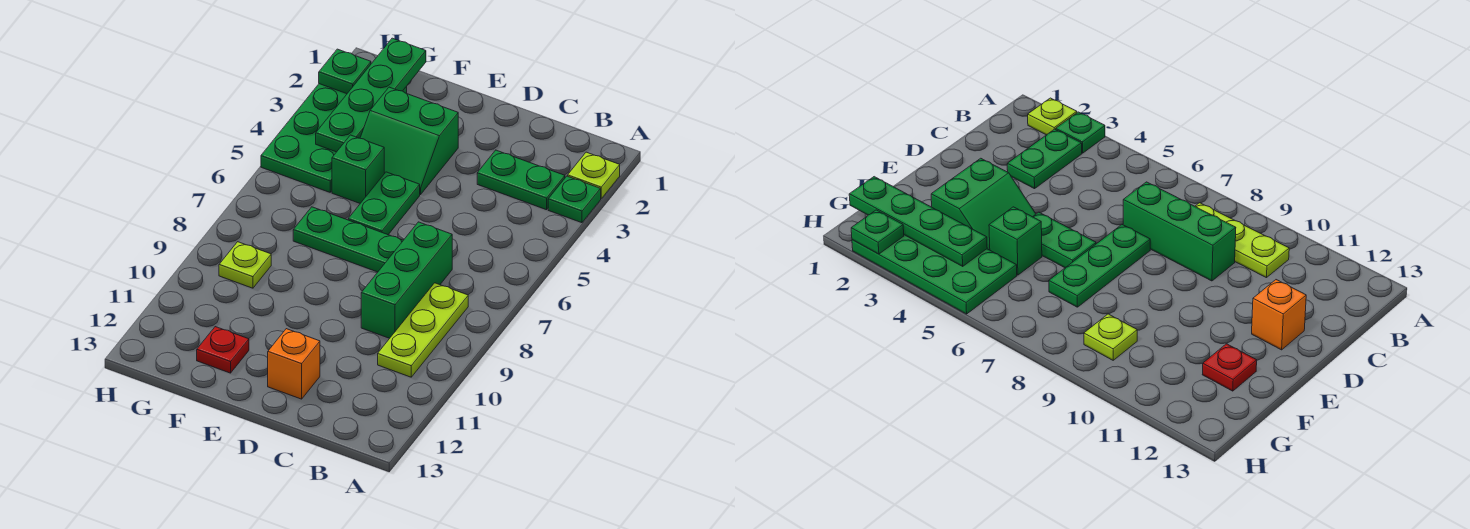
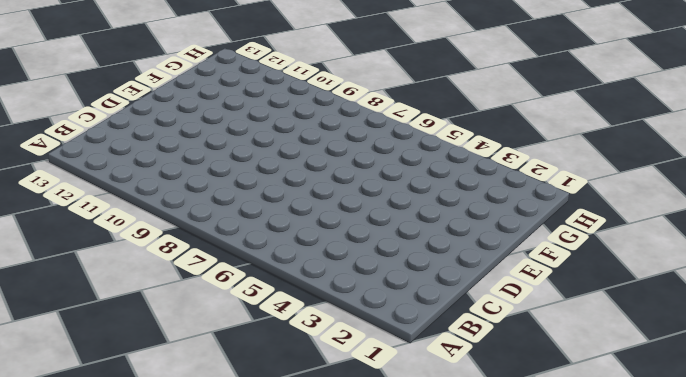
none -> lime plate A2 level 1
none -> green plate A3 level 1
none -> green plate B3:C3 level 1

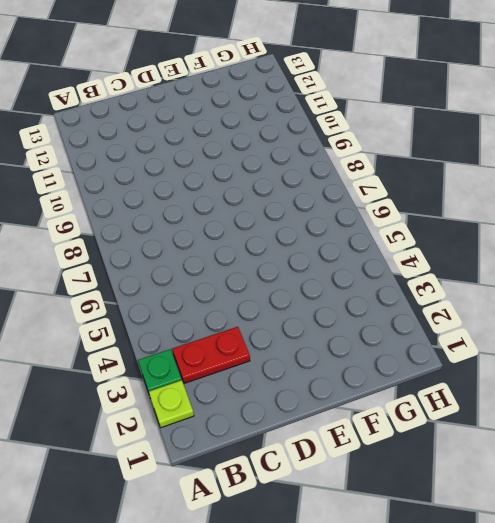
red plate B3:C3 level 1 -> green plate B3:C3 level 1
none -> lime plate B8:B10 level 1
none -> green brick C7:C9 level 1
none -> green plate D7:F7 level 1

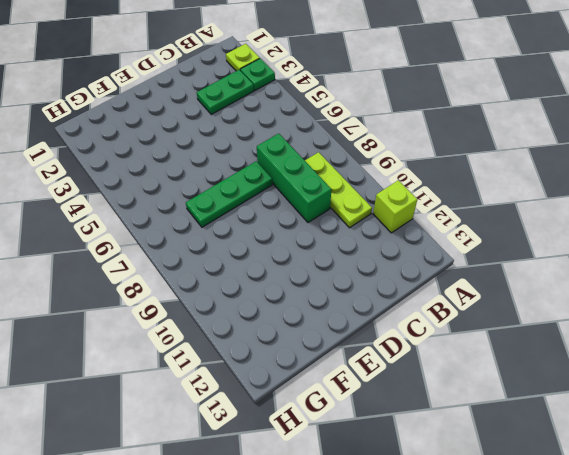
lime brick A11 level 1 -> none
none -> orange brick D12 level 1
none -> green slope E3:F4 level 1 top 3
none -> green plate E5:E6 level 1

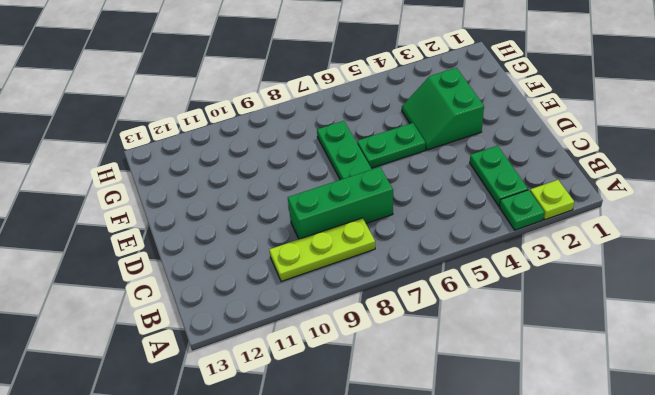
none -> orange brick D12 level 1
none -> green brick F5 level 1
none -> red plate F12 level 1

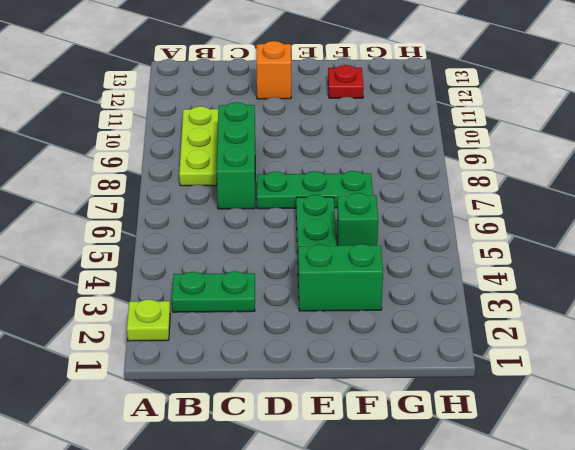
none -> green plate A3 level 1
none -> green plate G2:H5 level 1
none -> lime plate G9 level 1

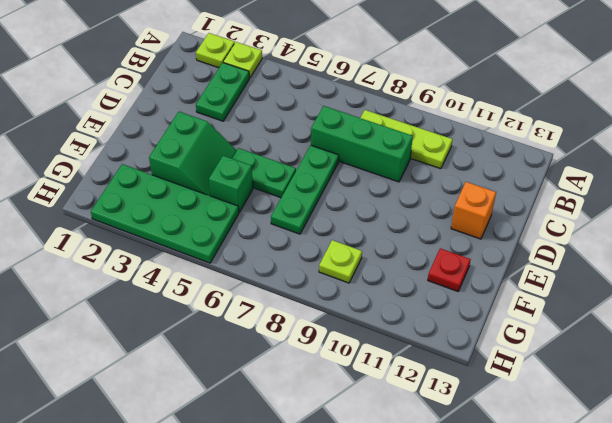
lime plate A3 level 1 -> green plate A3 level 1
none -> green plate G1:G4 level 2
none -> green plate H2 level 2

